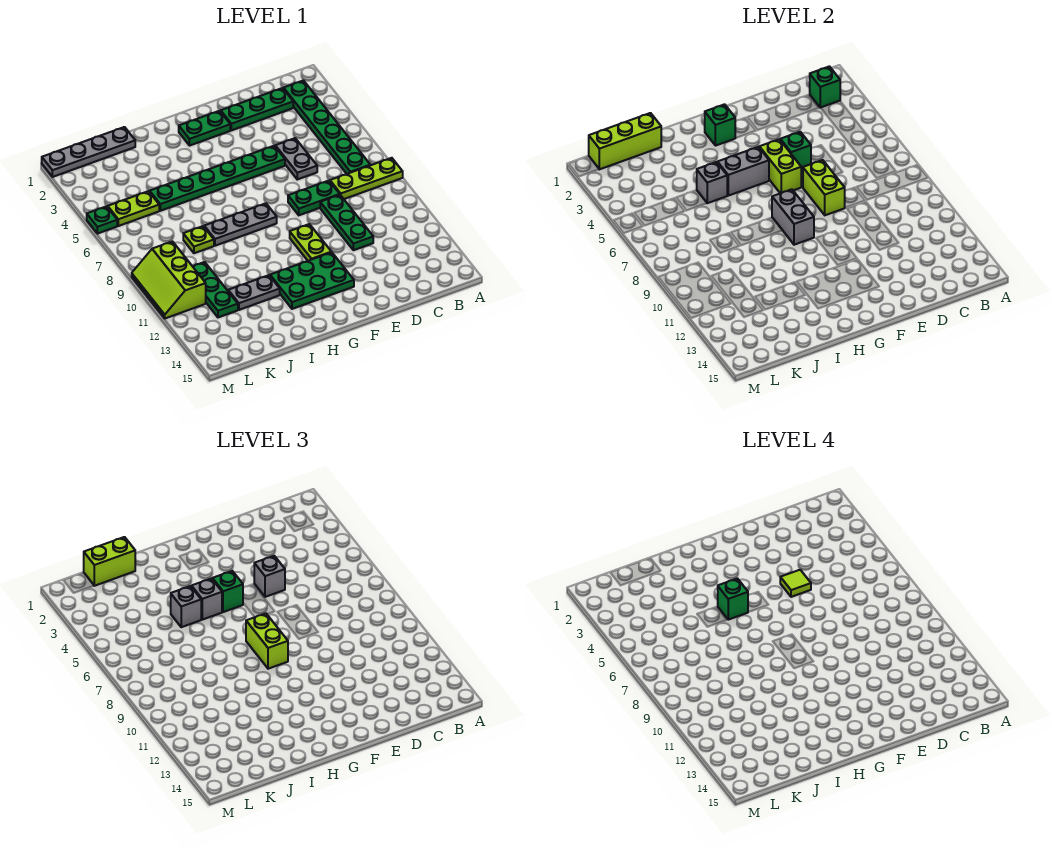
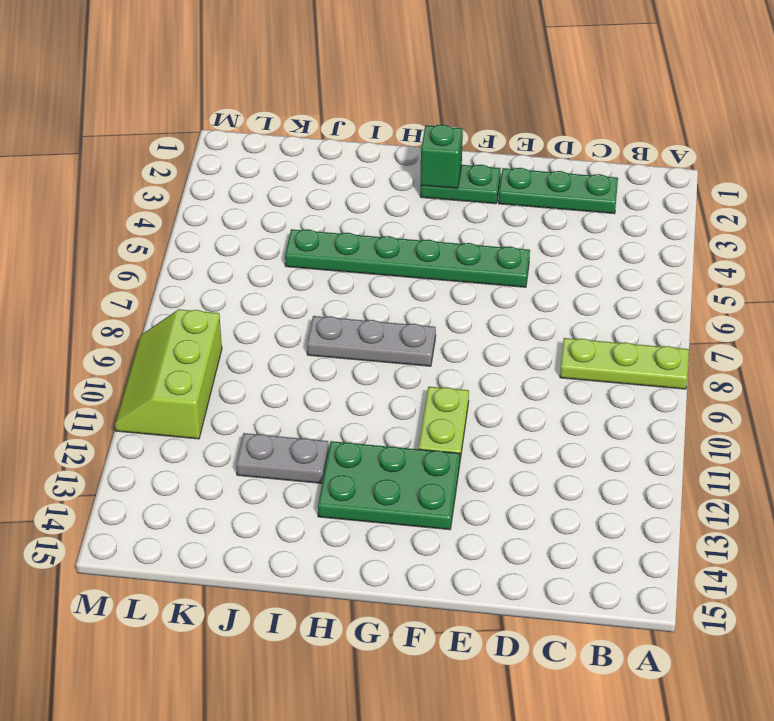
none -> green plate B2:B7 level 1
none -> grey plate D5:D6 level 1
none -> green plate D8:E8 level 1
none -> green plate D9:D11 level 1

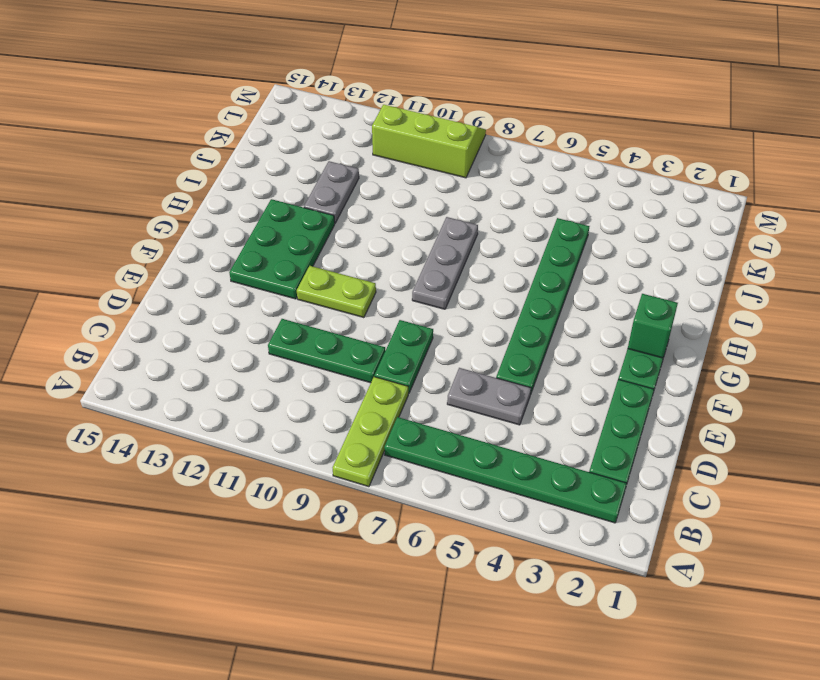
none -> grey plate J1:M1 level 1
none -> lime plate J8 level 1
none -> lime plate K5:L5 level 1
none -> green plate K10:K12 level 1

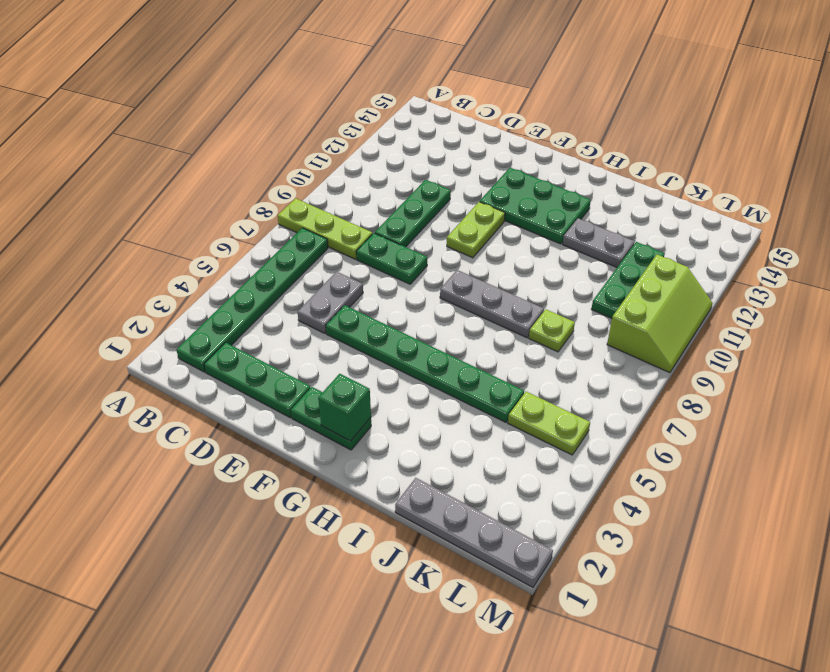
none -> green plate M5 level 1
none -> green brick B2 level 2
none -> green brick E5 level 2
none -> lime brick E7:E8 level 2

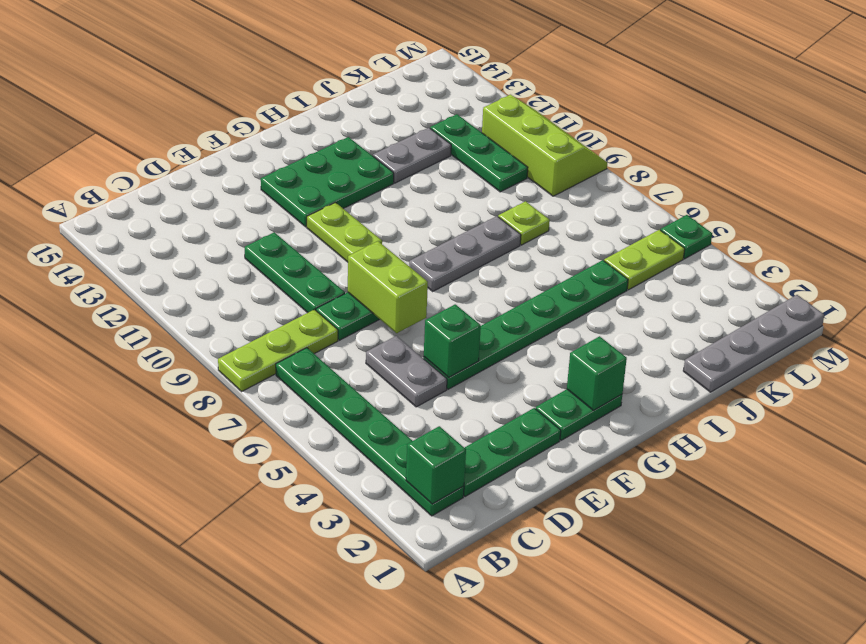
none -> lime brick F5:F6 level 2
none -> grey brick G5:H5 level 2
none -> grey brick G8:G9 level 2
none -> grey brick I5 level 2

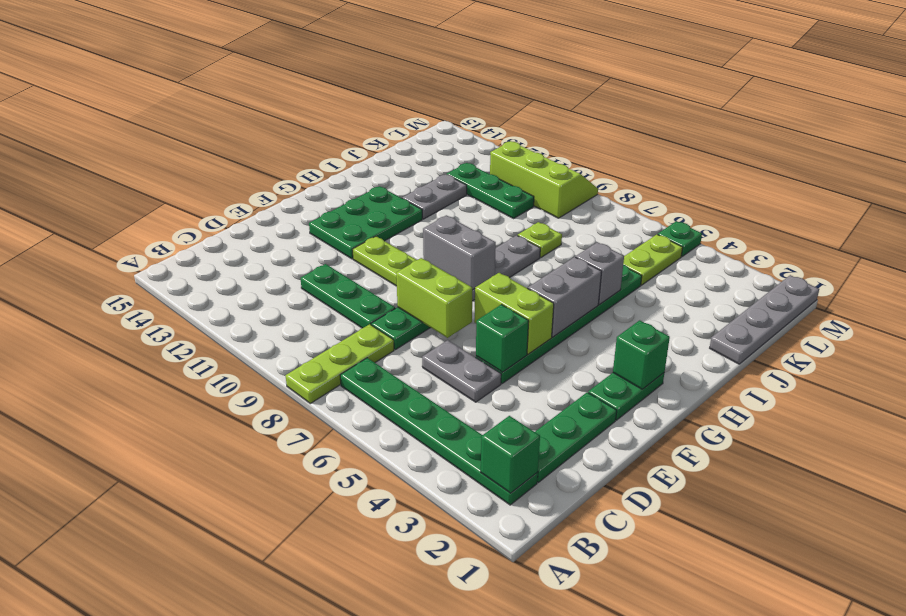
none -> lime brick J1:L1 level 2
none -> grey brick E5 level 3
none -> green brick G5 level 3
none -> lime brick G8:G9 level 3

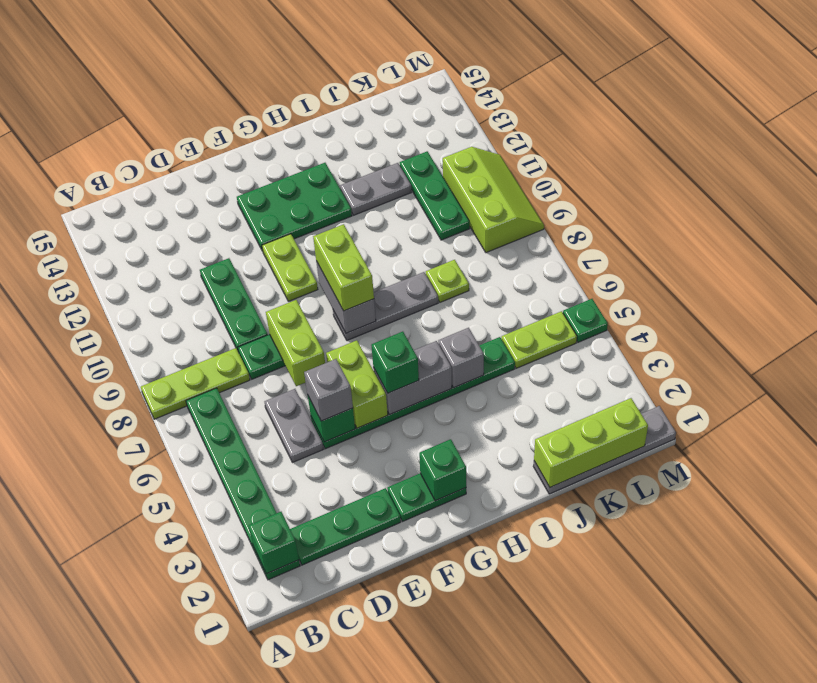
none -> grey brick H5 level 3
none -> grey brick I5 level 3
none -> lime brick J1:K1 level 3
none -> lime tile E5 level 4

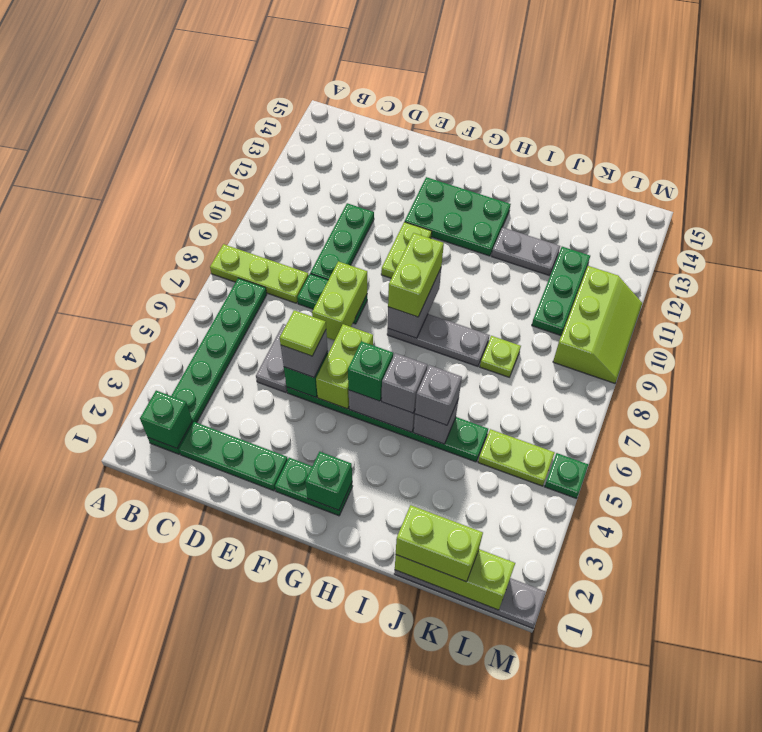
none -> green brick H5 level 4

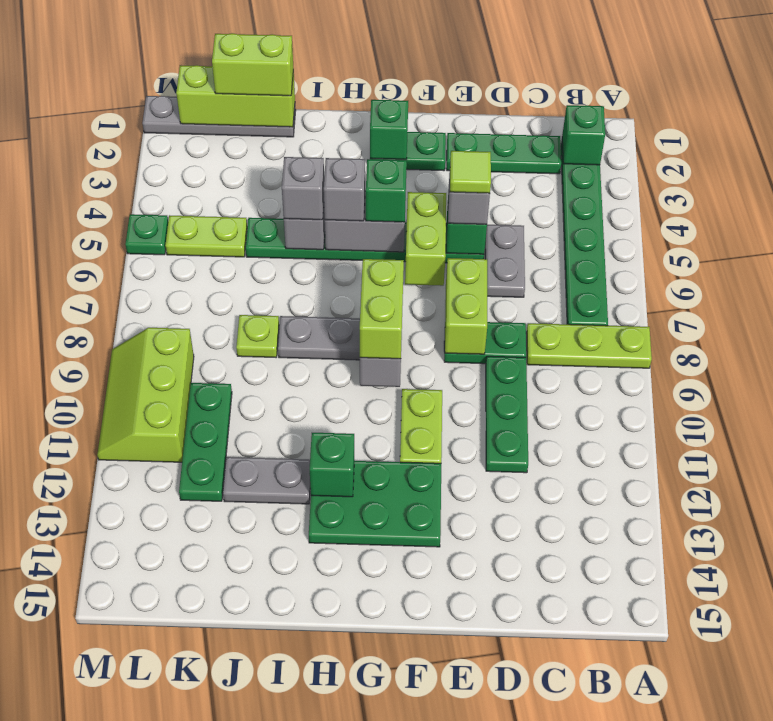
green brick H12 level 2 -> green brick H5 level 4

